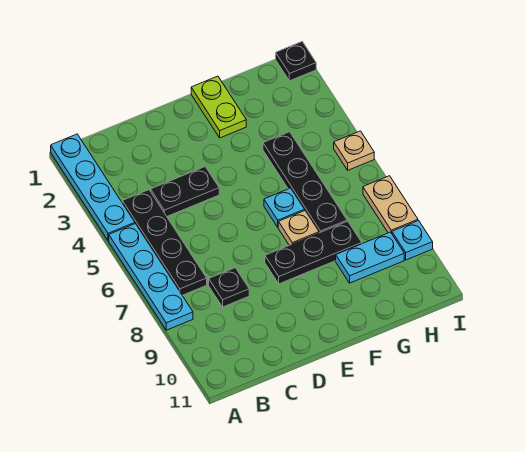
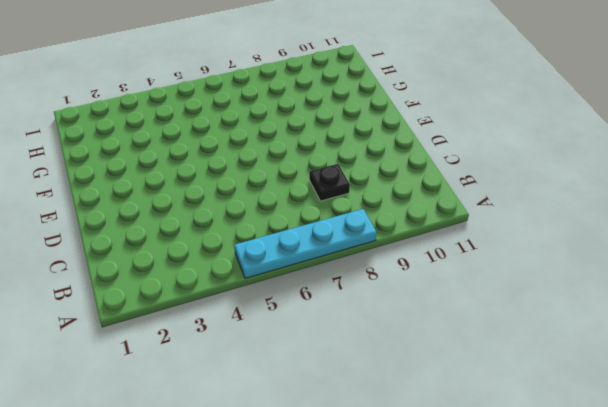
none -> cyan plate A1:A4 level 1
none -> black plate B4:B7 level 1
none -> black plate C4:D4 level 1

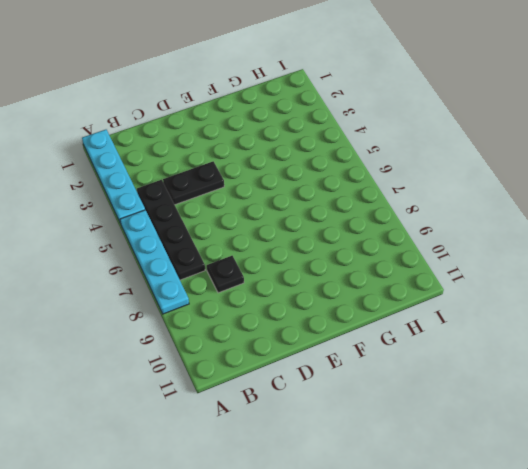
none -> black plate E8:G8 level 1
none -> lime plate F1:F2 level 1
none -> cyan plate F6 level 1

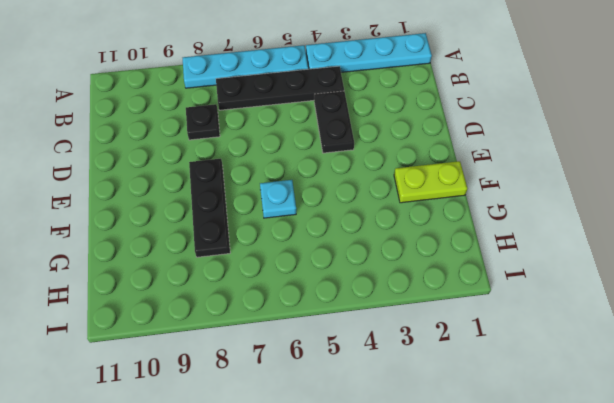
none -> tan plate F7 level 1
none -> black plate G4:G7 level 1
none -> cyan plate G9:H9 level 1

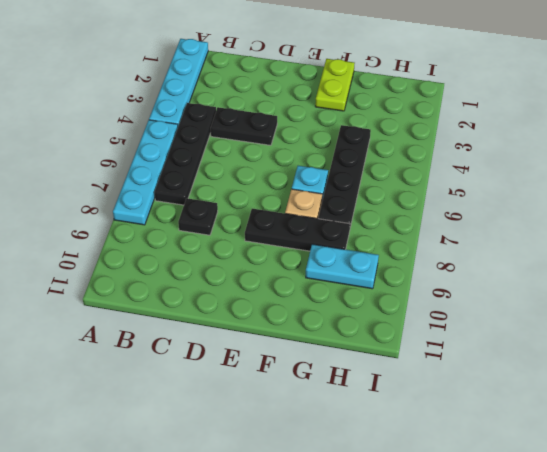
none -> black plate I1 level 1
none -> tan plate I5 level 1
none -> tan plate I7:I8 level 1

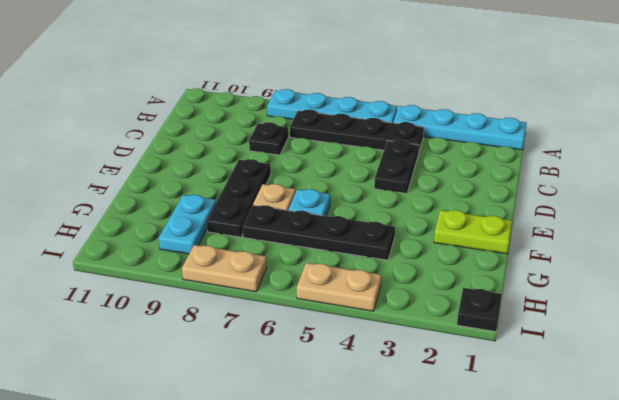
tan plate I4:I5 level 1 -> tan plate I5 level 1
none -> cyan plate I9 level 1

